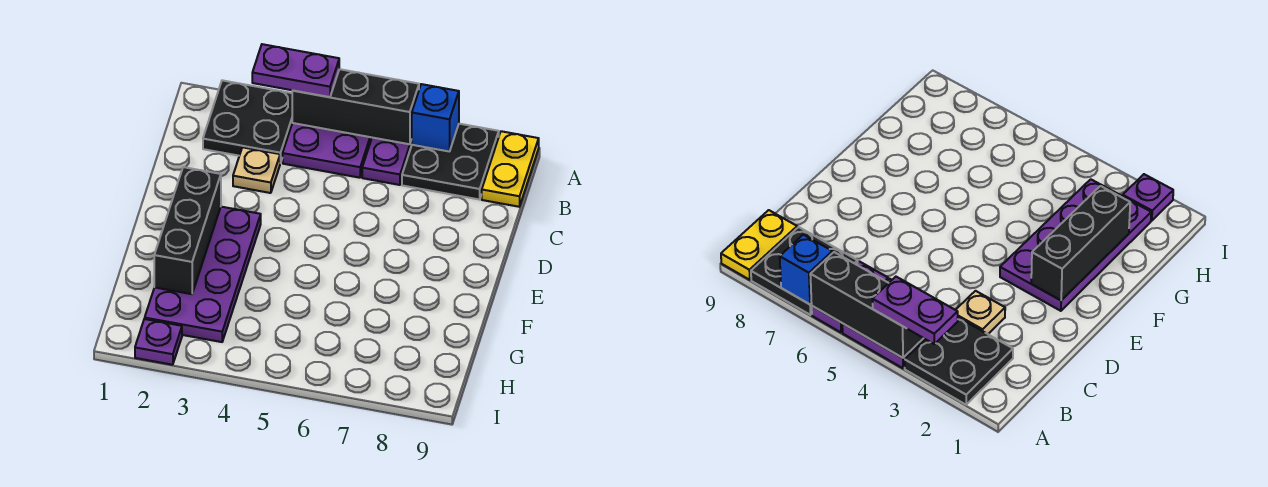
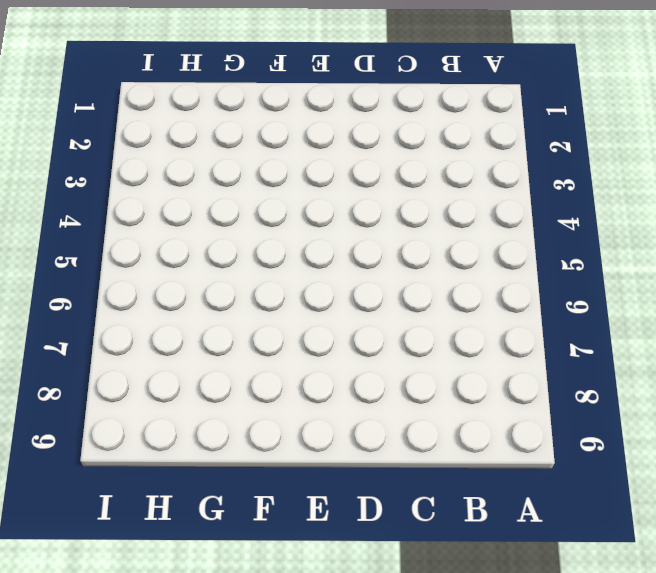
none -> black plate A2:B3 level 1
none -> purple plate A4:B5 level 1
none -> purple plate A6:B6 level 1

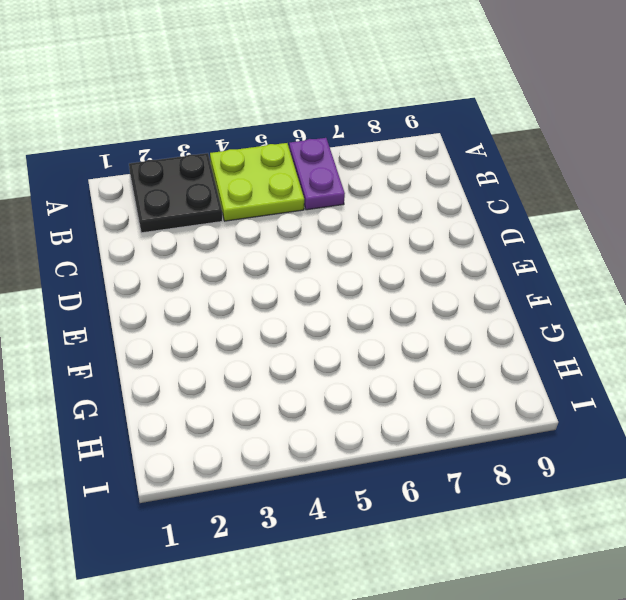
lime plate A4:B5 level 1 -> purple plate A4:B5 level 1
none -> black plate A7:B8 level 1
none -> yellow plate A9:B9 level 1
none -> tan plate C3 level 1

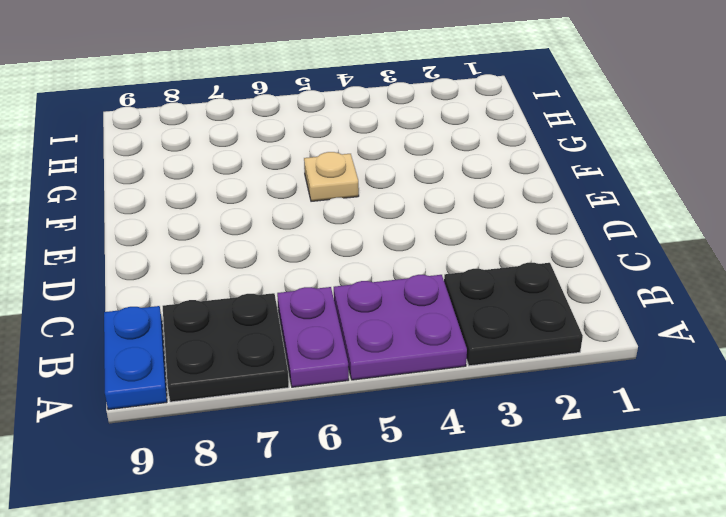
blue plate A9:B9 level 1 -> yellow plate A9:B9 level 1
tan plate F5 level 1 -> tan plate C3 level 1
none -> purple plate E2:H3 level 1
none -> purple plate I2 level 1
none -> black brick A4:A6 level 2

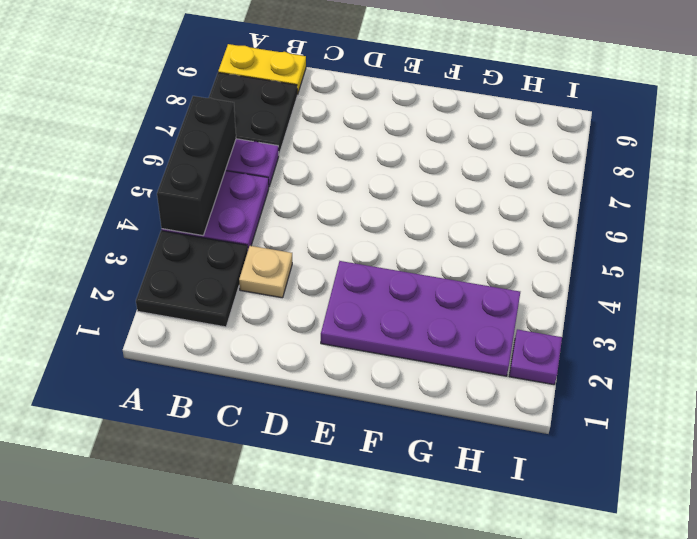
none -> blue brick A7 level 2
none -> black brick E2:G2 level 2
none -> purple plate A3:A4 level 3

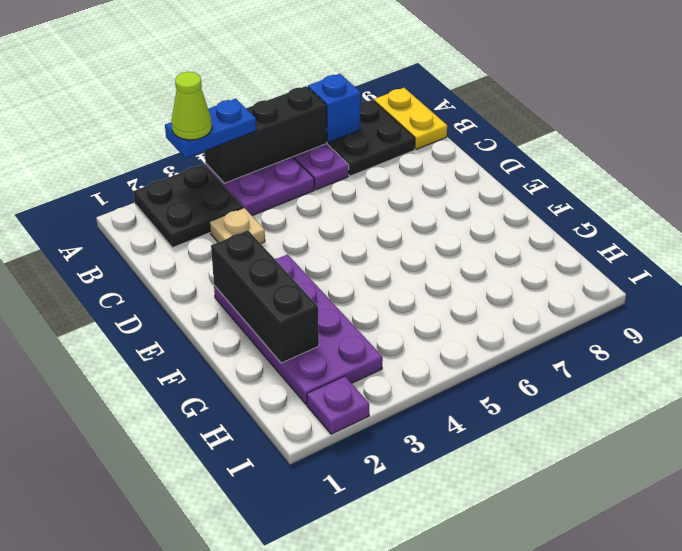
blue plate A3:A4 level 3 -> purple plate A3:A4 level 3
lime cone A3 level 4 -> none

